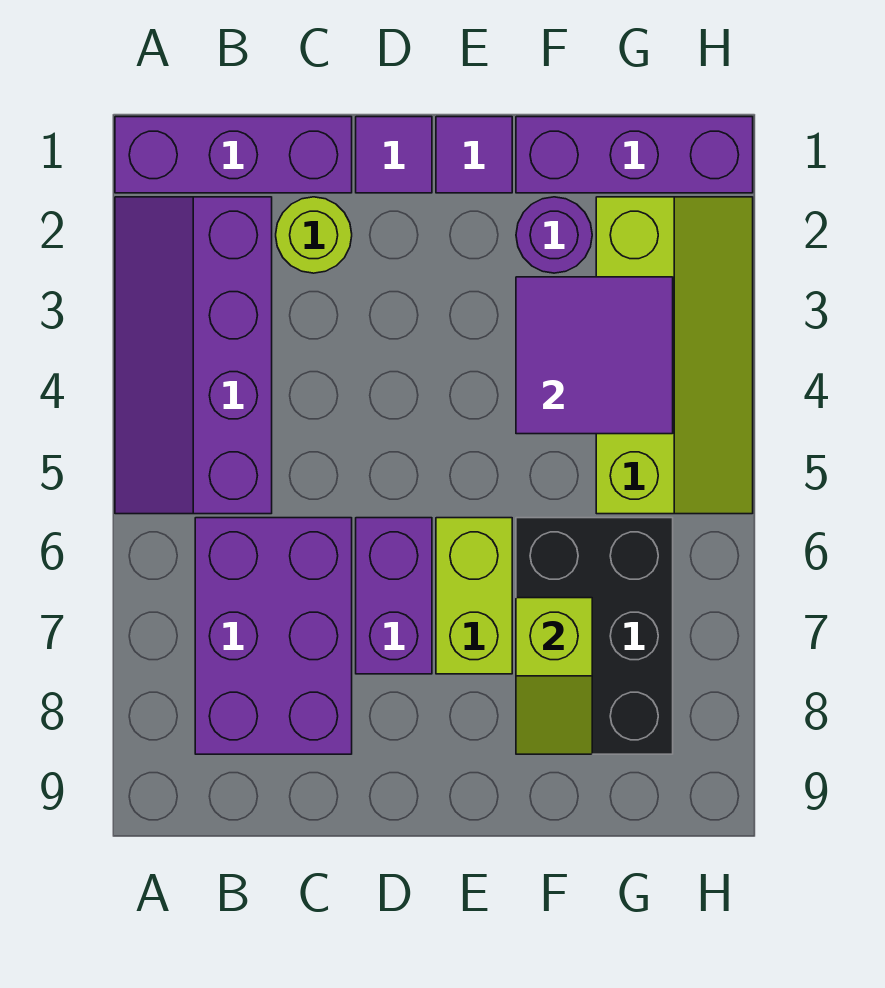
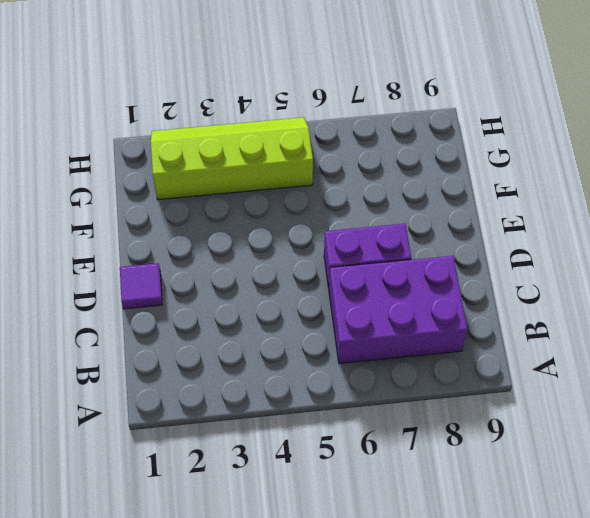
none -> purple brick A1:C1 level 1
none -> purple slope A2:B5 level 1 top B
none -> lime round brick C2 level 1

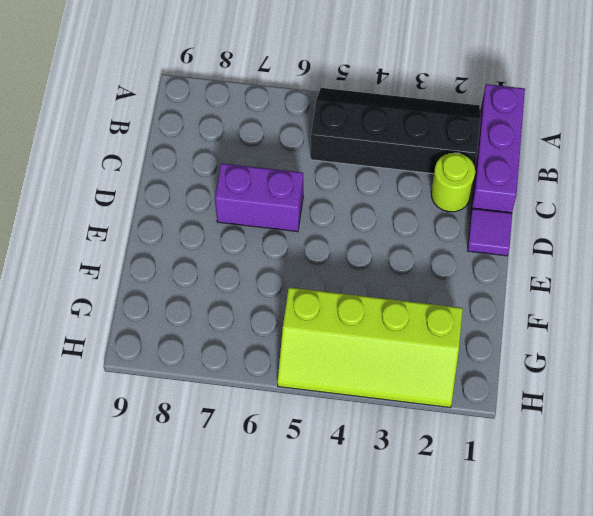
black slope A2:B5 level 1 top B -> purple slope A2:B5 level 1 top B
none -> purple brick B6:C8 level 1
none -> purple tile E1 level 1
none -> lime brick E6:E7 level 1

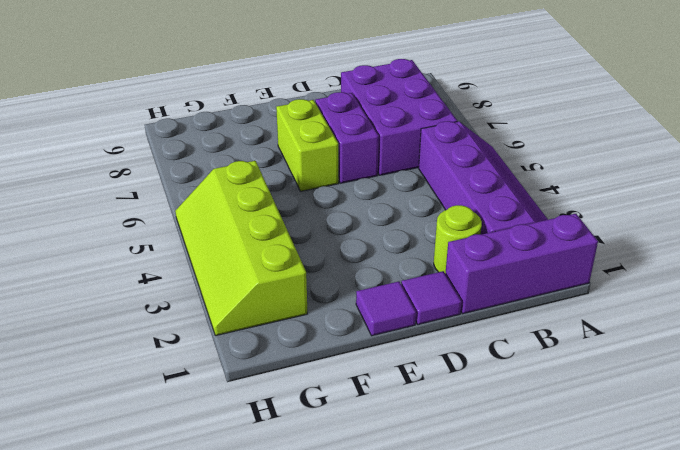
none -> purple brick F1:H1 level 1
none -> purple round brick F2 level 1
none -> black brick F6:G8 level 1

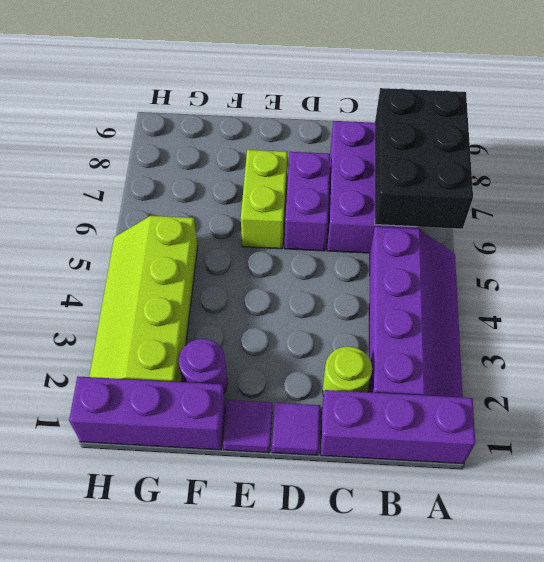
black brick A6:B8 level 2 -> black brick F6:G8 level 1
none -> purple tile F3:G4 level 2
none -> lime slope F7:F8 level 2 top 7

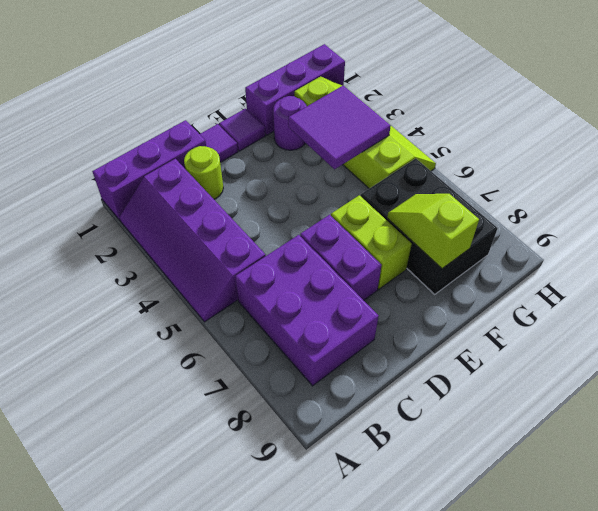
lime slope F7:F8 level 2 top 8 -> lime slope F7:F8 level 2 top 7

